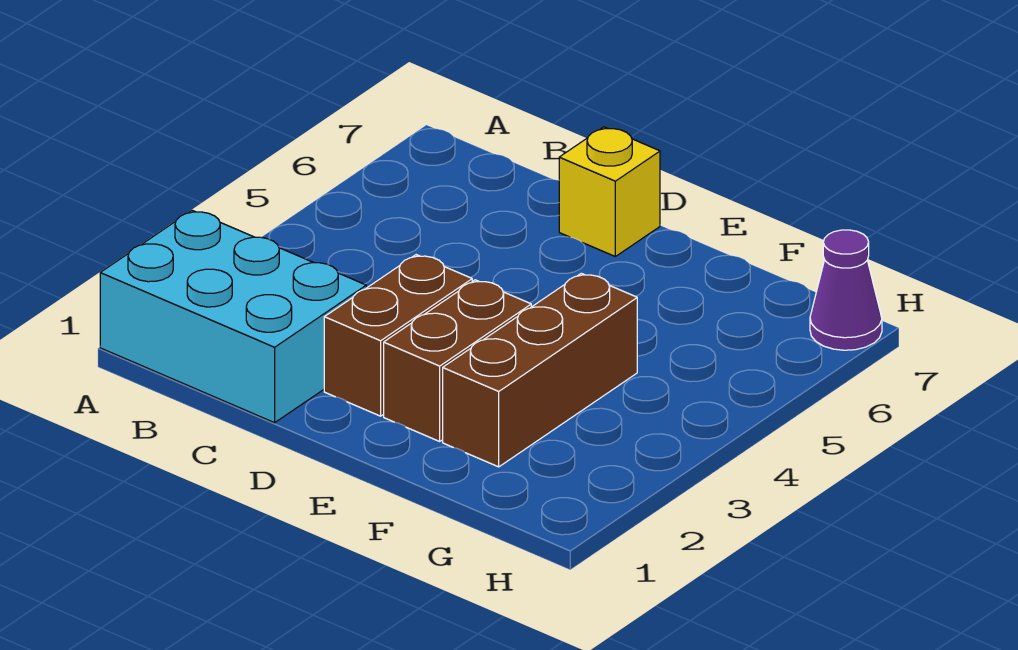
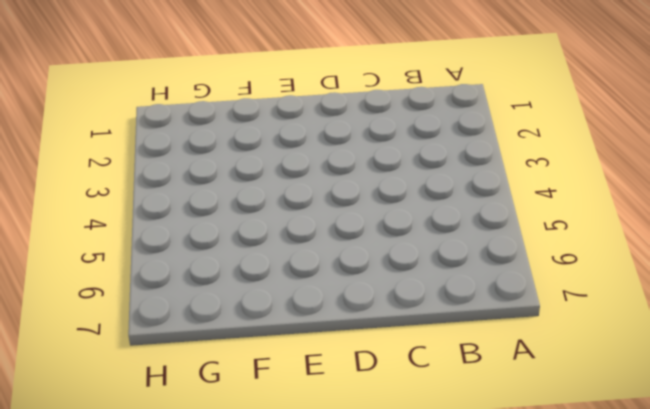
none -> cyan brick A1:C2 level 1
none -> brown brick D2:D3 level 1

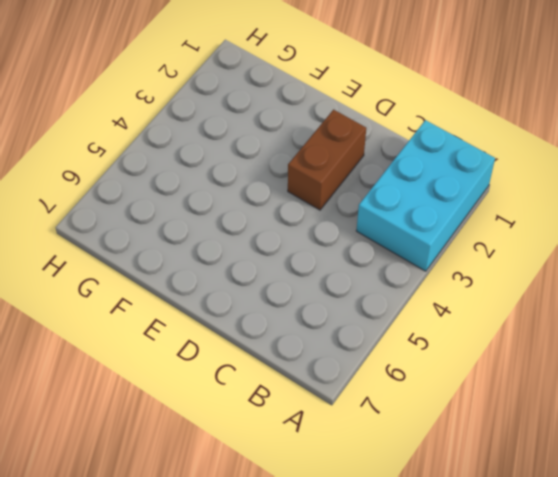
cyan brick A1:B3 level 1 -> cyan brick A1:C2 level 1
none -> yellow brick D7 level 1
none -> brown brick E2:E3 level 1

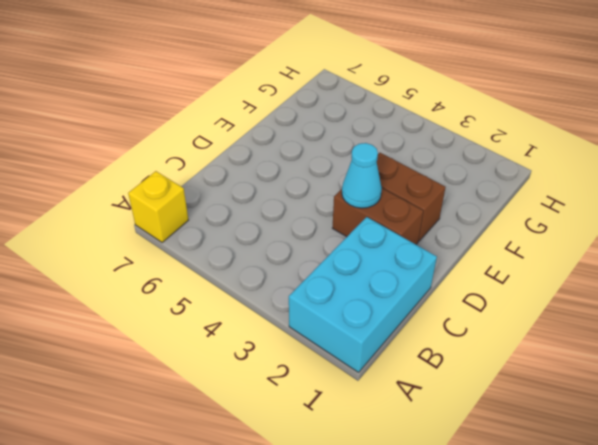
yellow brick A7 level 1 -> yellow brick D7 level 1
cyan cone D3 level 2 -> none
none -> brown brick F2:F4 level 1
none -> purple cone H7 level 1

